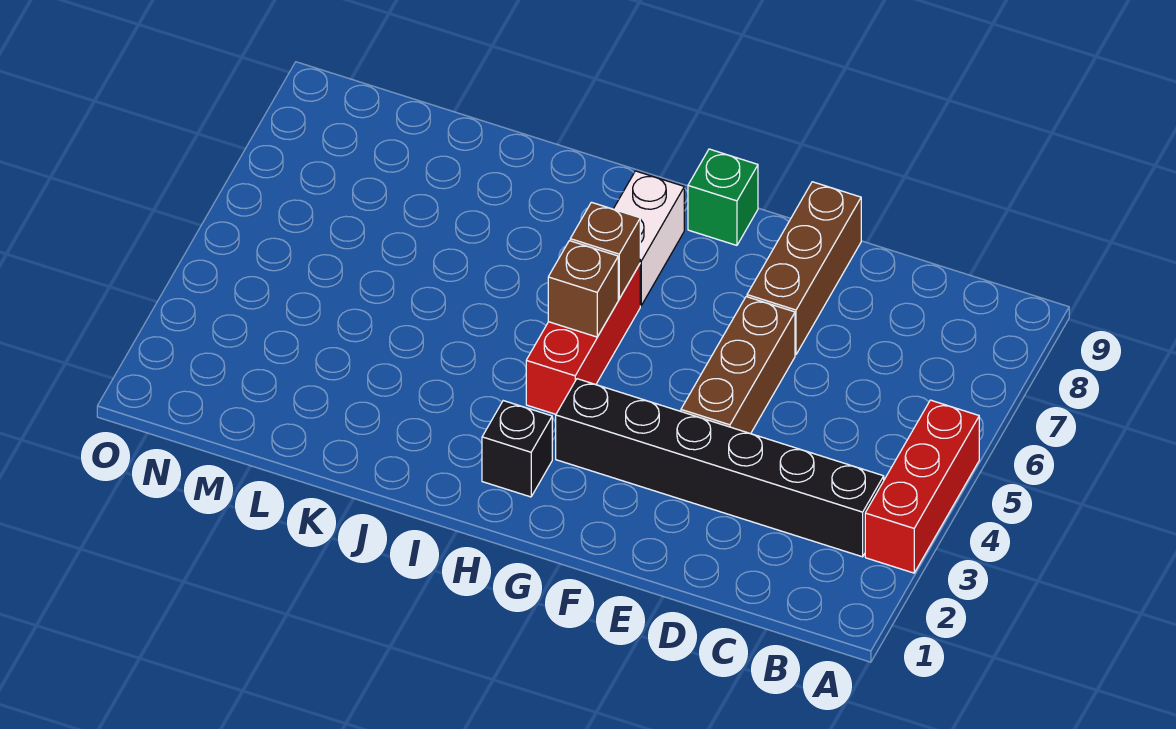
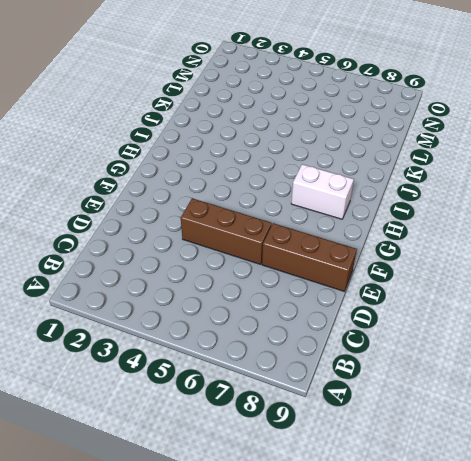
none -> red brick A3:A5 level 1
none -> black brick B3:G3 level 1

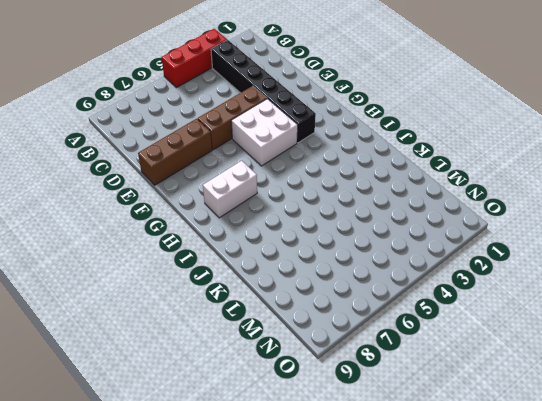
white brick F4:G5 level 1 -> none
none -> green brick G9 level 1
none -> black brick H2 level 1

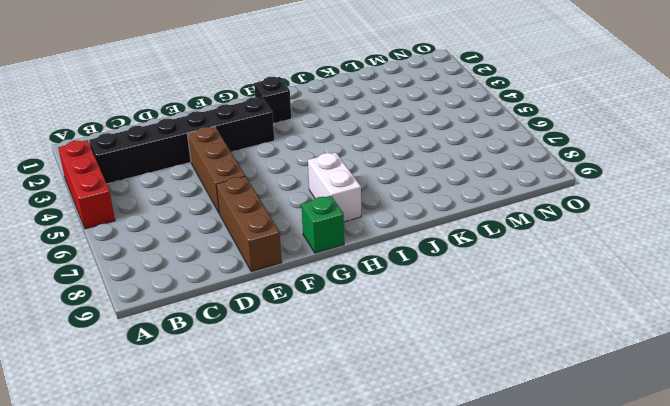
none -> red brick H4:H6 level 1
none -> brown brick H5 level 2

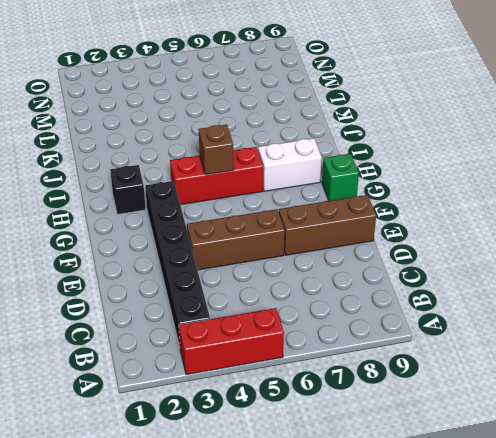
none -> brown brick H6 level 2

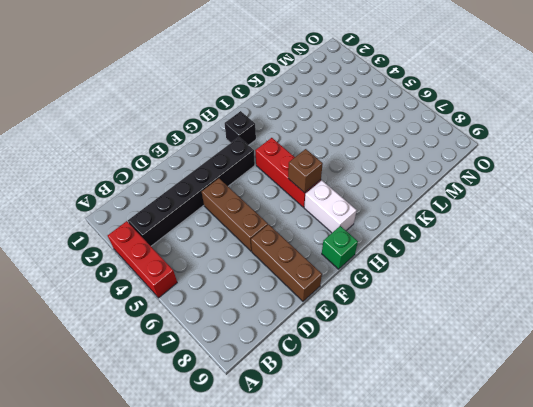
none -> brown brick H5 level 2

